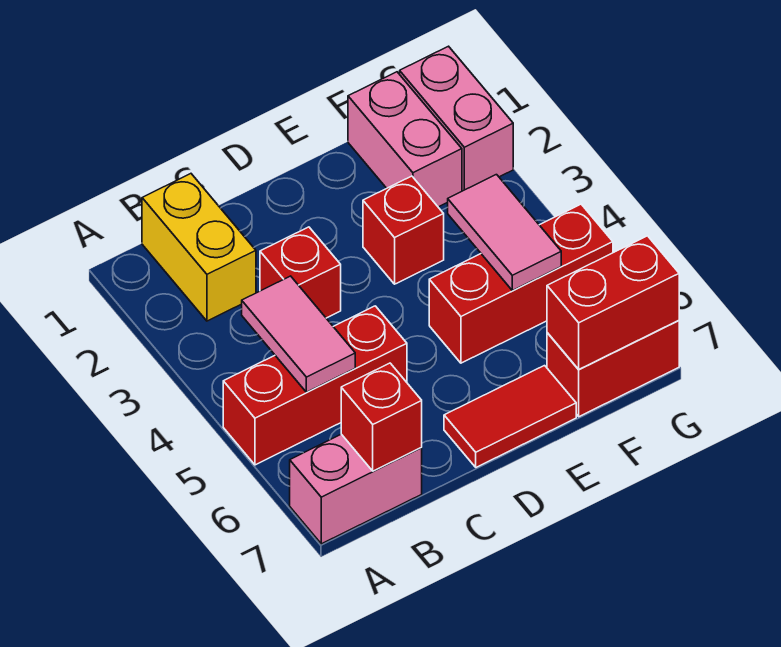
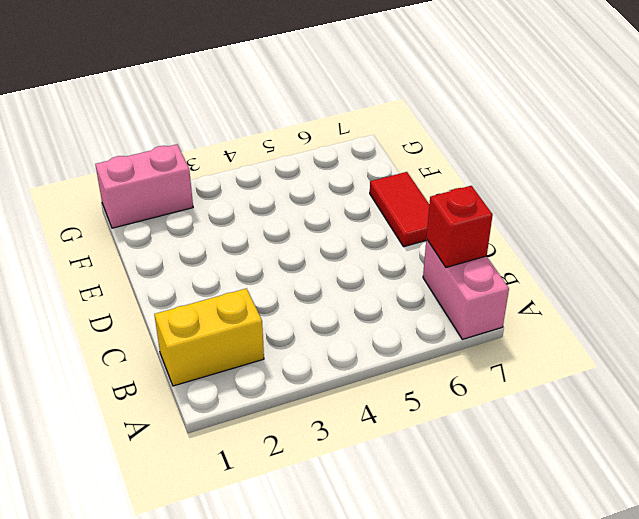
none -> red brick A5:C5 level 1
none -> red brick C3 level 1
none -> red brick E3 level 1

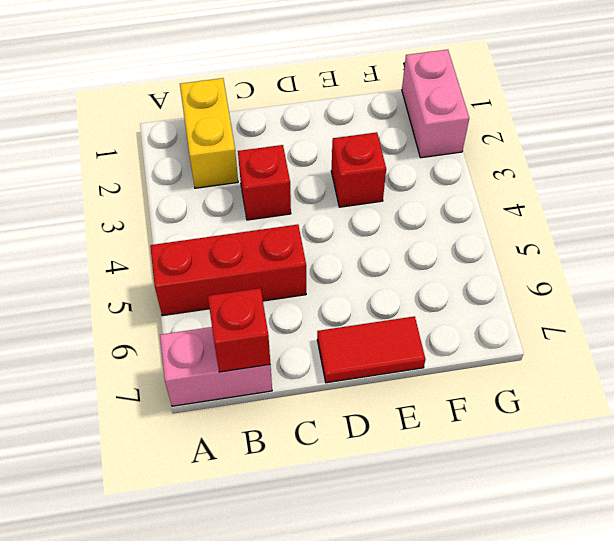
none -> red brick E5:G5 level 1
none -> pink brick F1:F2 level 1
none -> red brick F7:G7 level 1

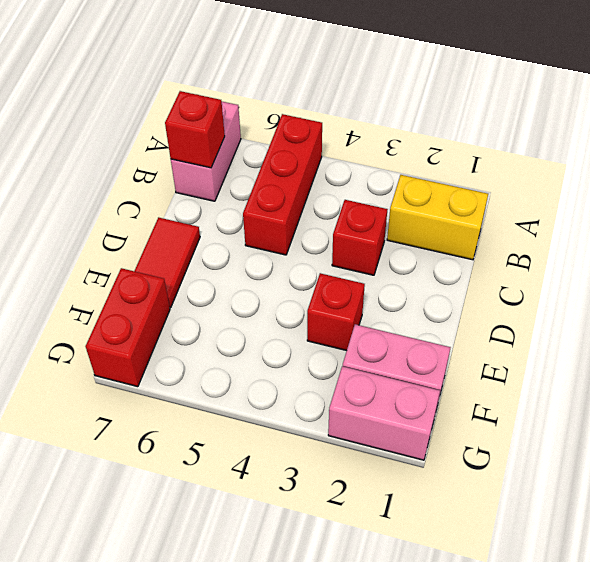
none -> red brick E5:G5 level 1
none -> pink tile B4:B5 level 2
none -> pink tile F4:F5 level 2

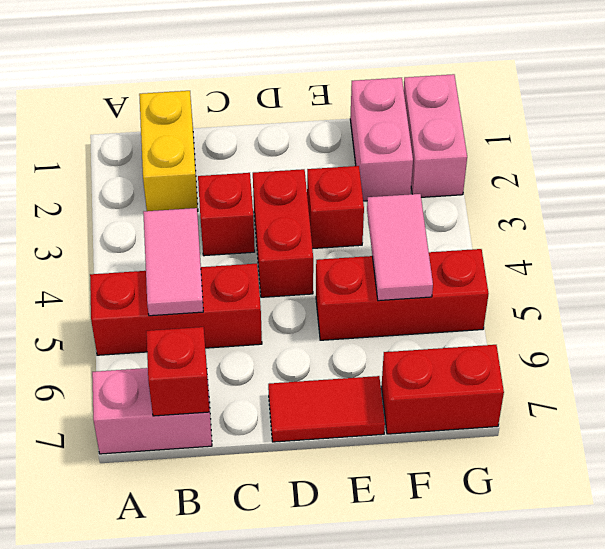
red brick D3:D4 level 1 -> red brick F7:G7 level 2

